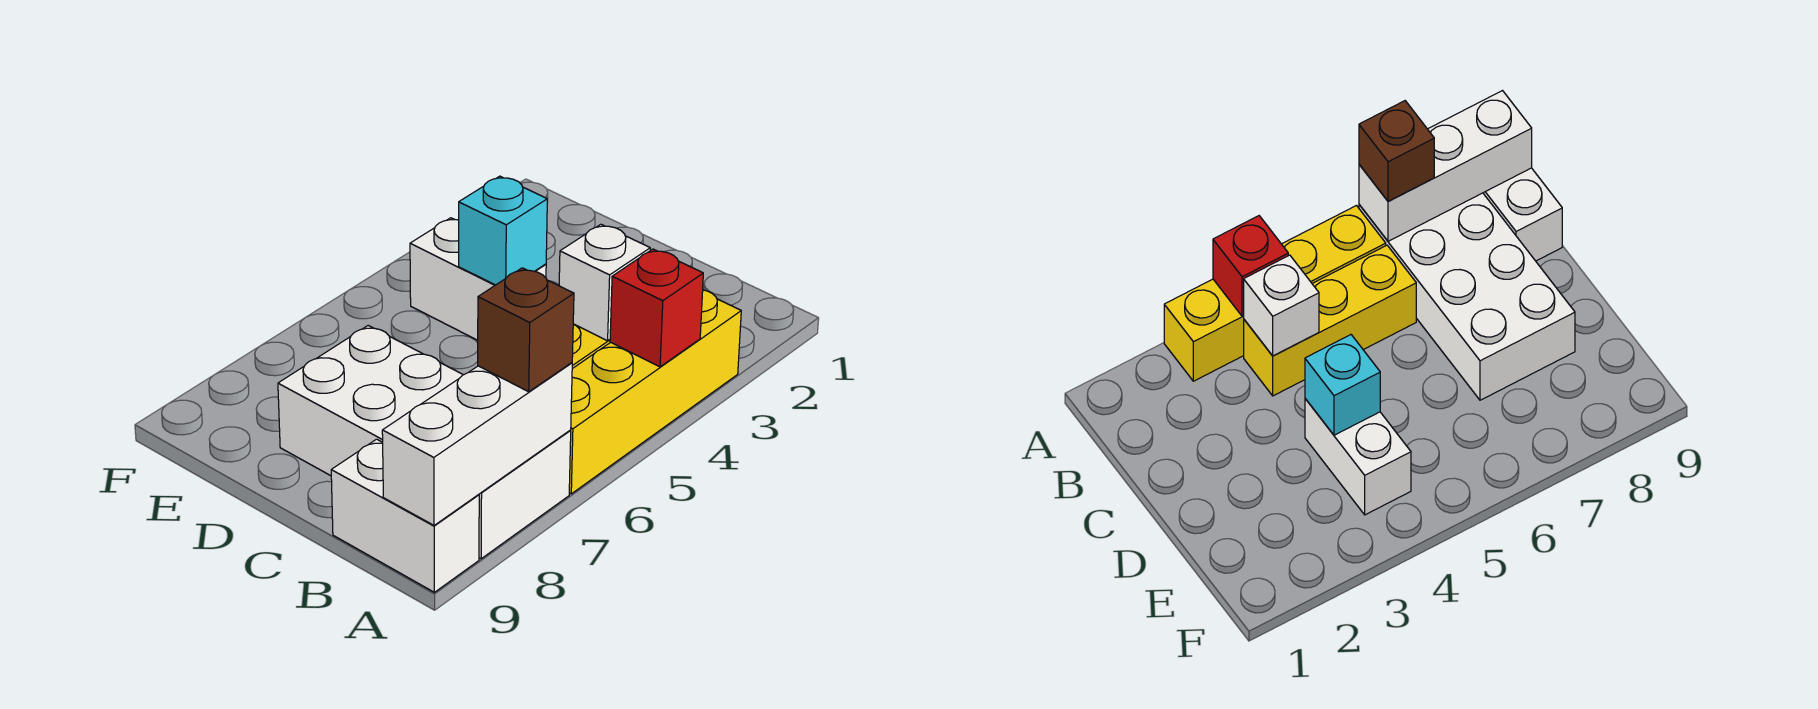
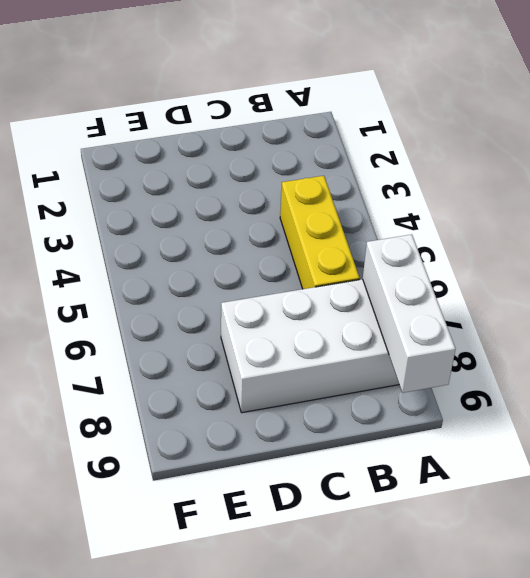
none -> yellow brick A3:A6 level 1
none -> white brick A9:B9 level 1

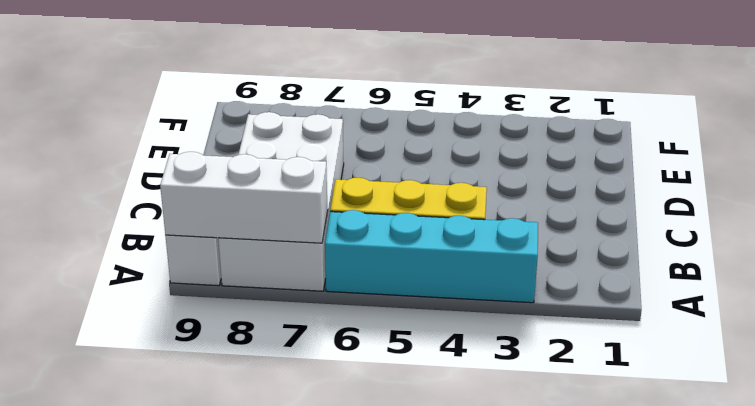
cyan brick A3:A6 level 1 -> yellow brick A3:A6 level 1
none -> white brick D4:E4 level 1
none -> red brick A4 level 2

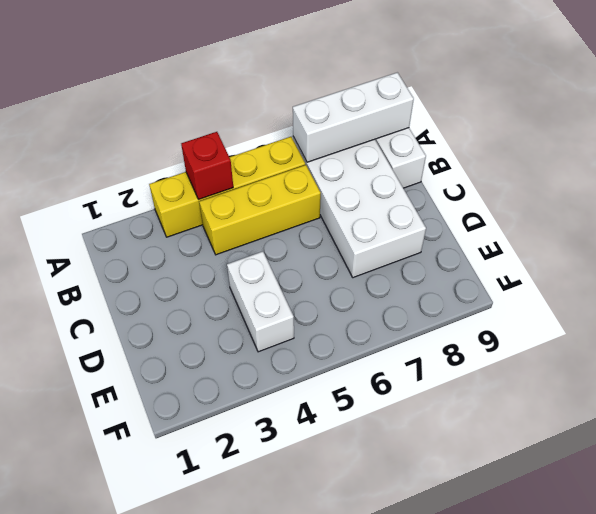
none -> white brick B4 level 2
none -> cyan brick D4 level 2

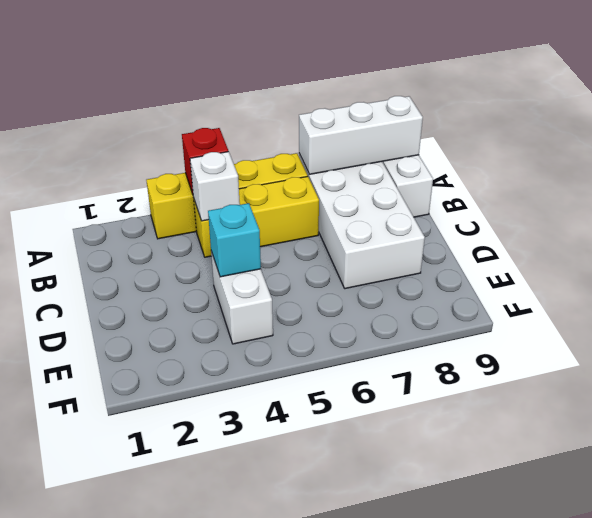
none -> brown brick A7 level 3

